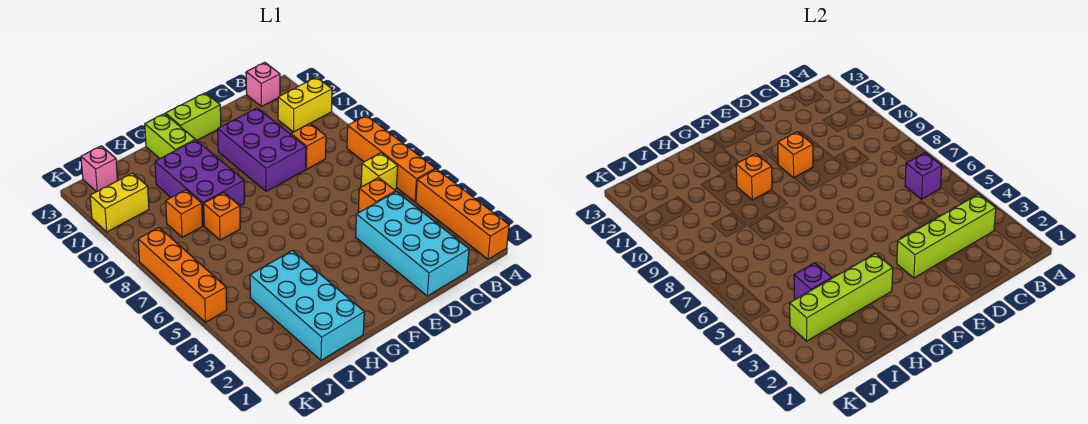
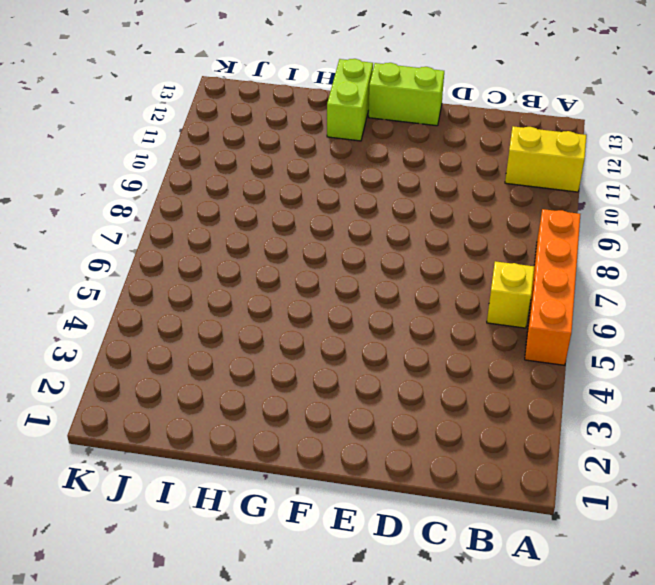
none -> orange brick A1:A4 level 1
none -> pink brick B13 level 1
none -> cyan brick C1:D4 level 1

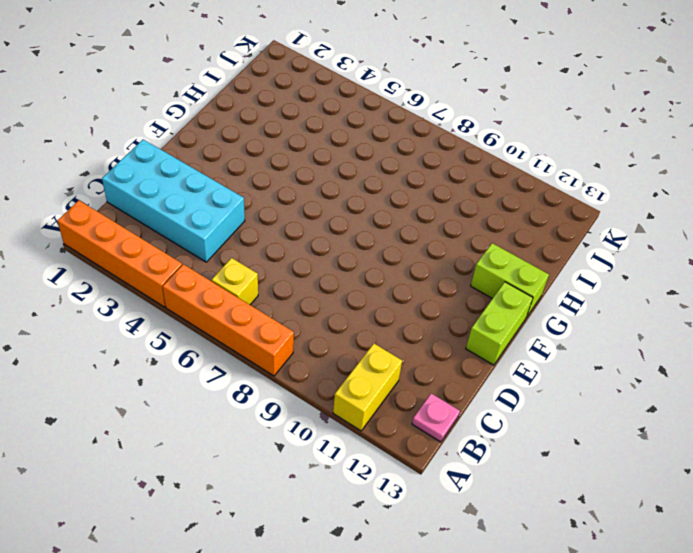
pink plate B13 level 1 -> pink brick B13 level 1
none -> orange brick C5 level 1
none -> orange brick C9 level 1
none -> purple brick D9:E11 level 1

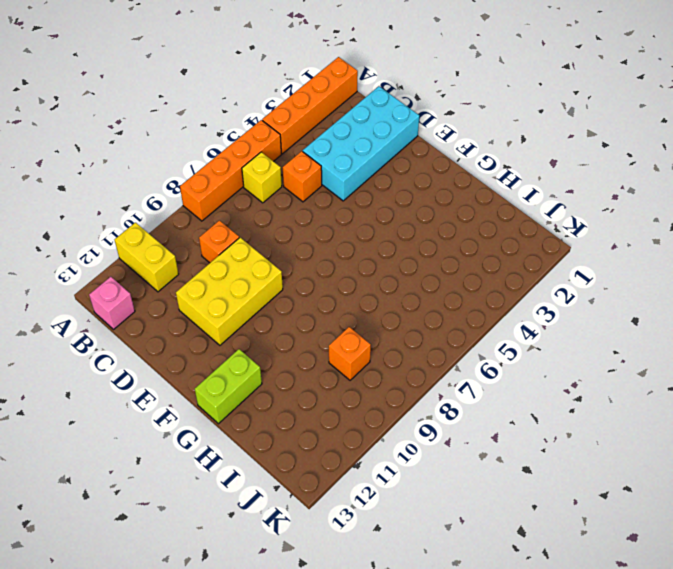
yellow brick D9:E11 level 1 -> purple brick D9:E11 level 1
none -> lime brick E13:F13 level 1
none -> purple brick G9:H11 level 1
none -> cyan brick H1:I4 level 1

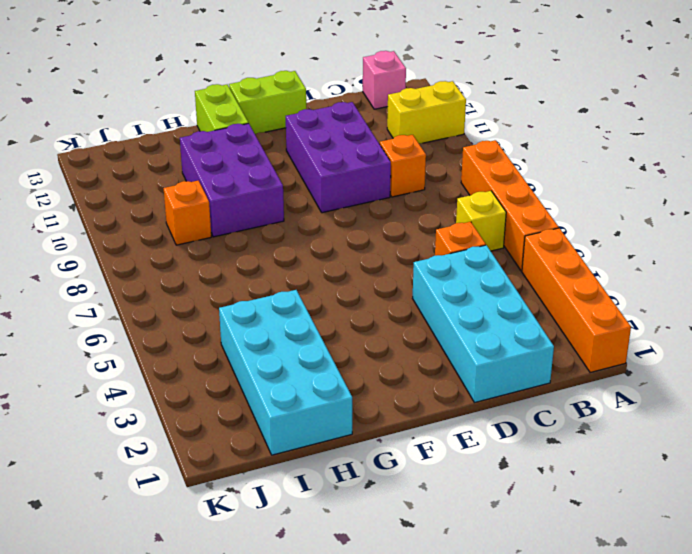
none -> orange brick H8 level 1
none -> yellow brick J11:K11 level 1
none -> pink brick J13 level 1

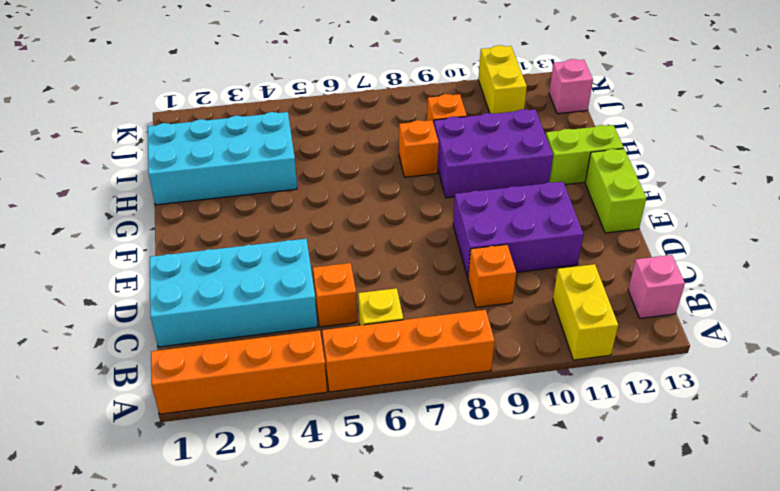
none -> orange brick K5:K8 level 1
none -> lime brick B3:E3 level 2
none -> purple brick B6 level 2

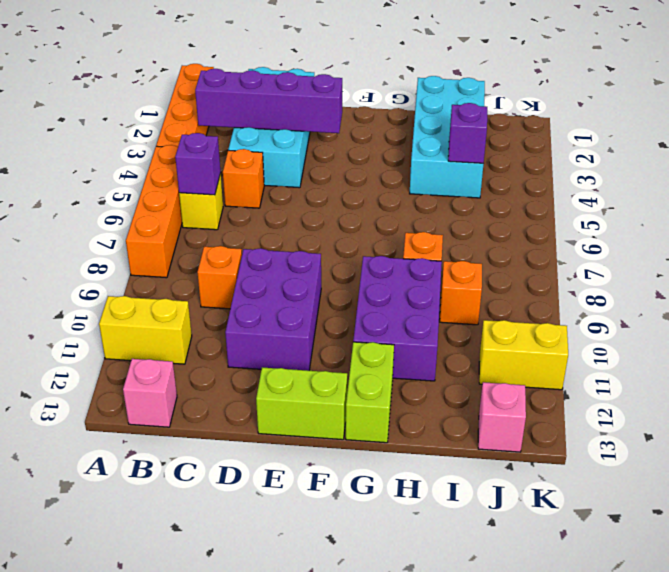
purple brick B3:E3 level 2 -> lime brick B3:E3 level 2
none -> orange brick K5:K8 level 1
none -> orange brick E10 level 2
none -> lime brick G3:J3 level 2

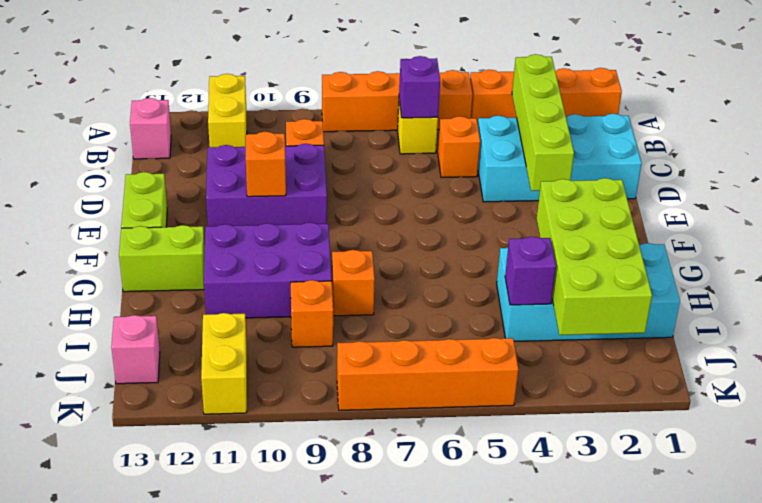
lime brick G2:J3 level 2 -> lime brick G3:J3 level 2
none -> orange brick G10 level 2

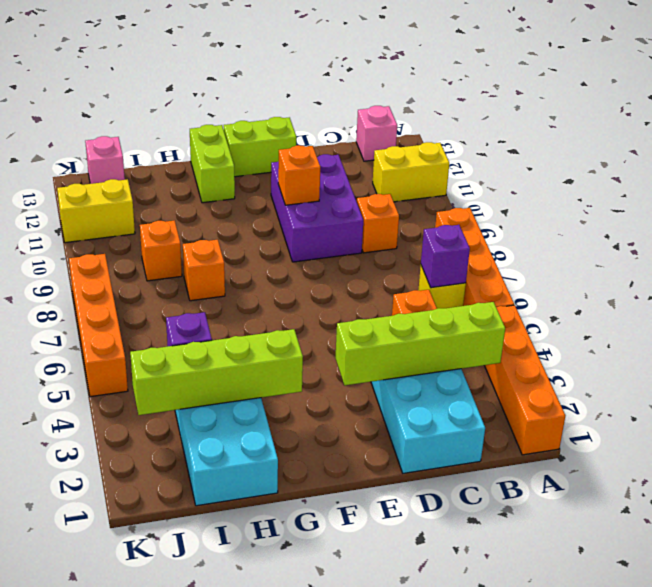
none -> purple brick G9:H11 level 1
none -> orange brick G10 level 2

